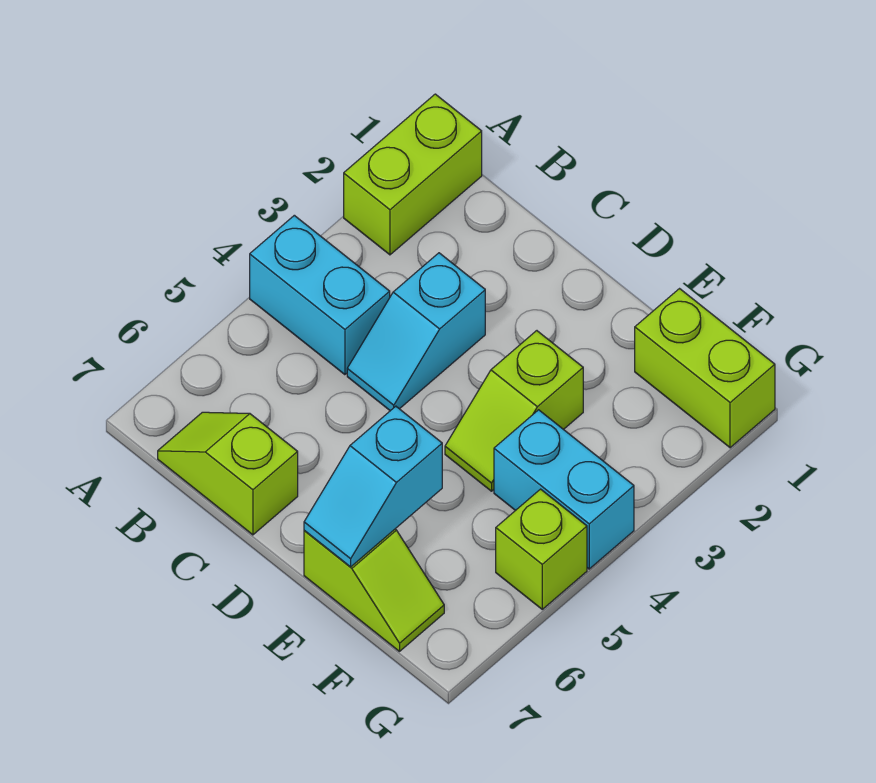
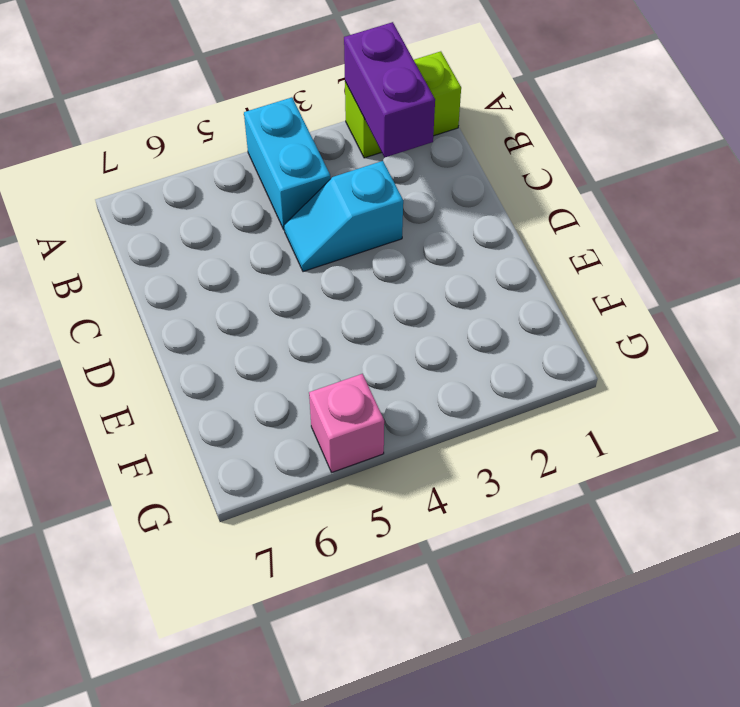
purple brick A2:B2 level 2 -> none
pink brick G5 level 1 -> lime brick G5 level 1
none -> lime slope B7:C7 level 1 top C
none -> lime slope E3:E4 level 1 top 3

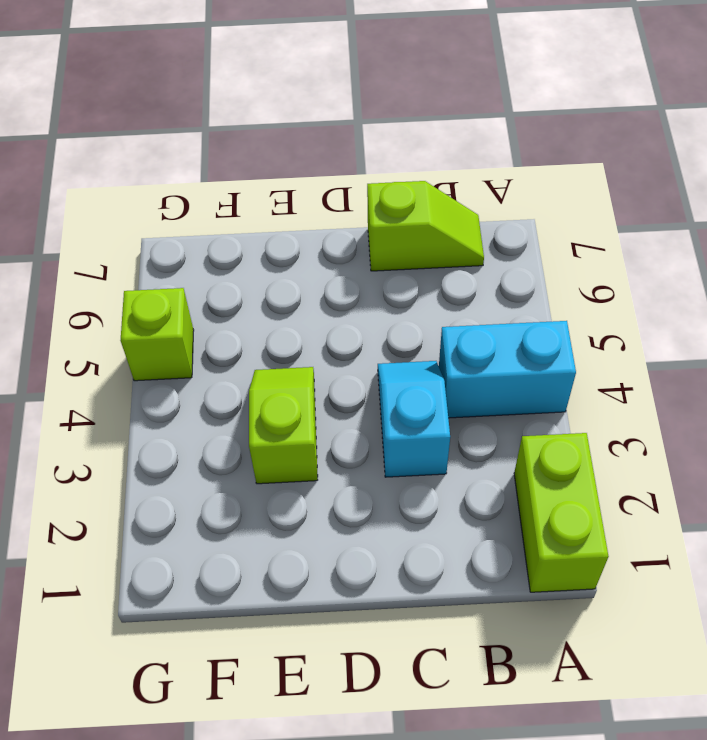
none -> lime slope E7:F7 level 1 top E
none -> lime brick F1:G1 level 1

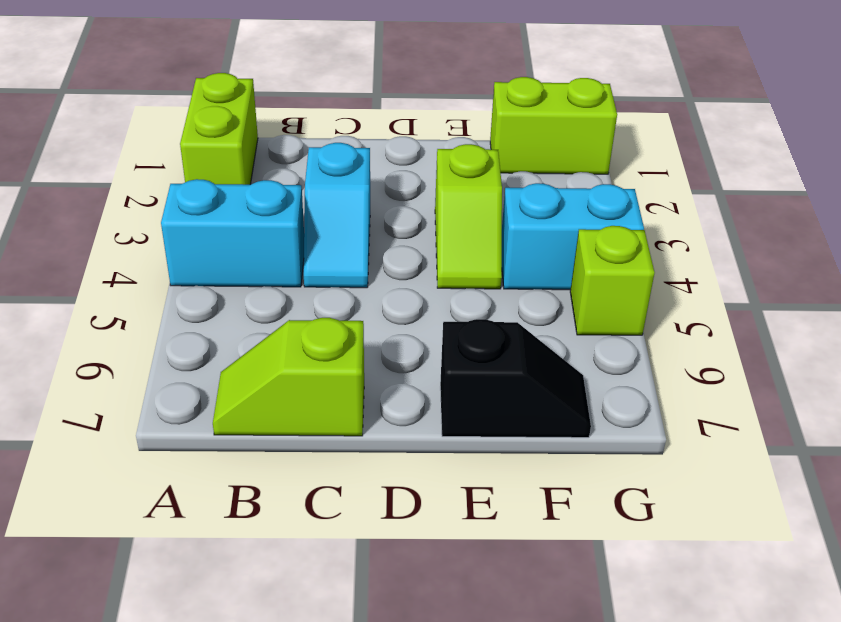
black slope E7:F7 level 1 top E -> lime slope E7:F7 level 1 top E
none -> cyan slope E6:E7 level 2 top 6

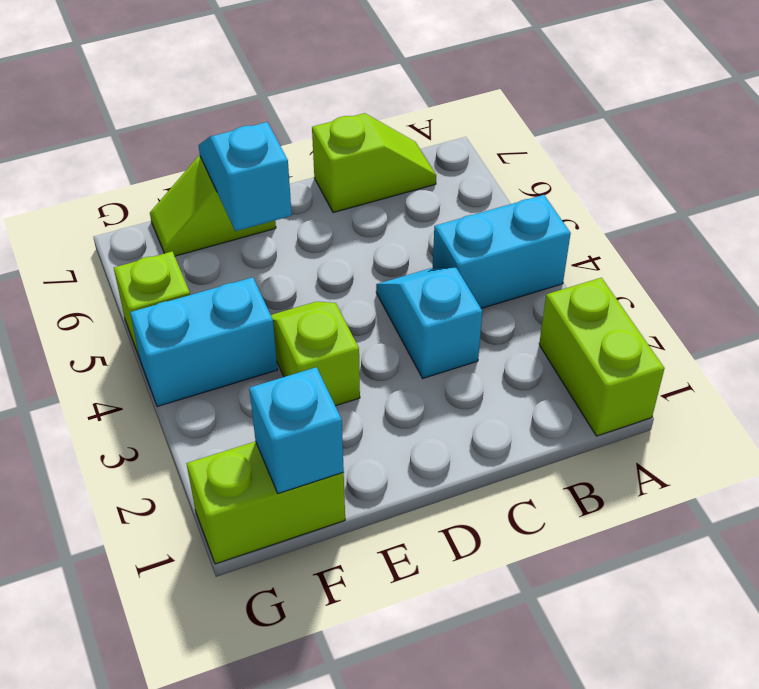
cyan brick F1 level 2 -> none

